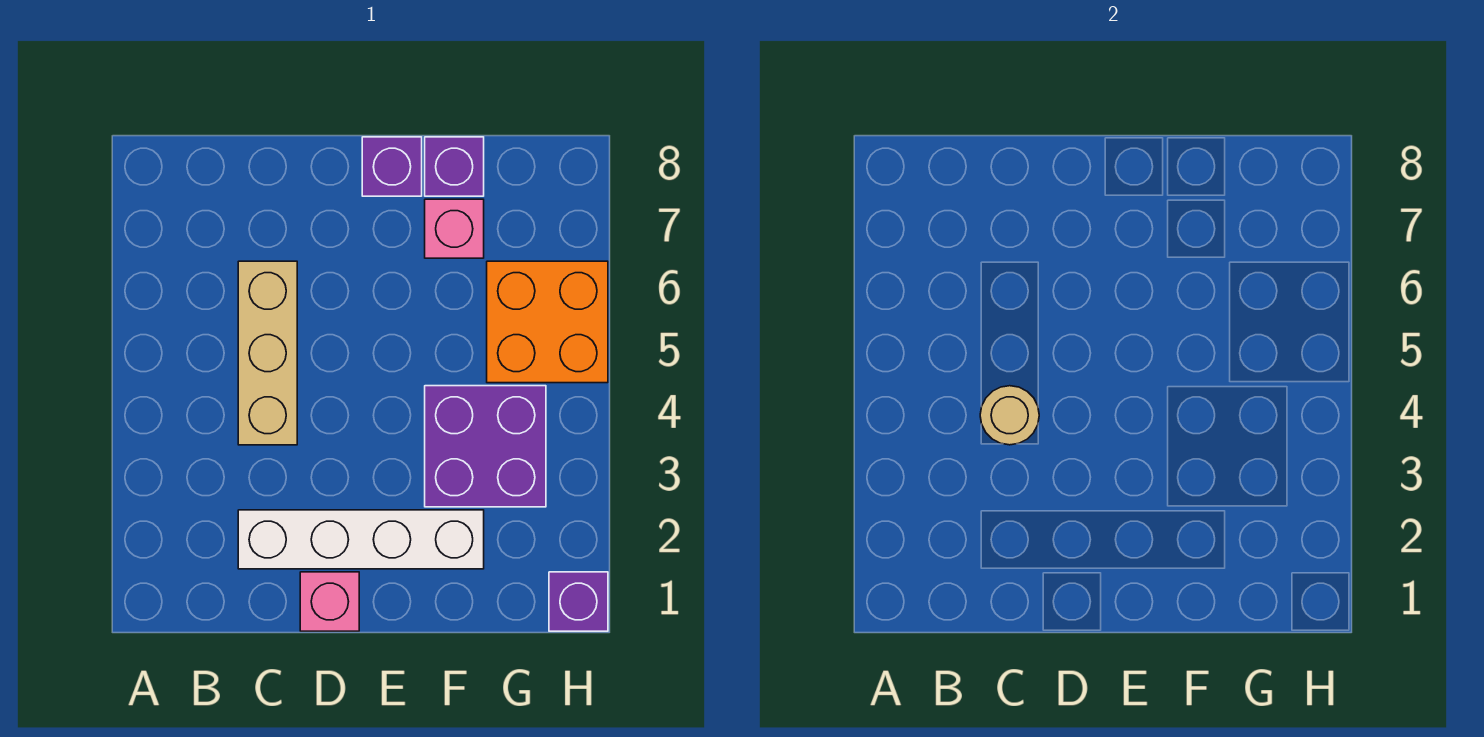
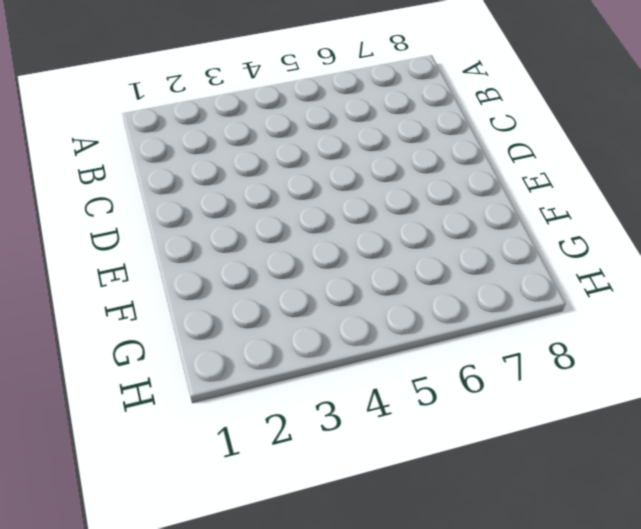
none -> white brick C2:F2 level 1
none -> tan brick C4:C6 level 1

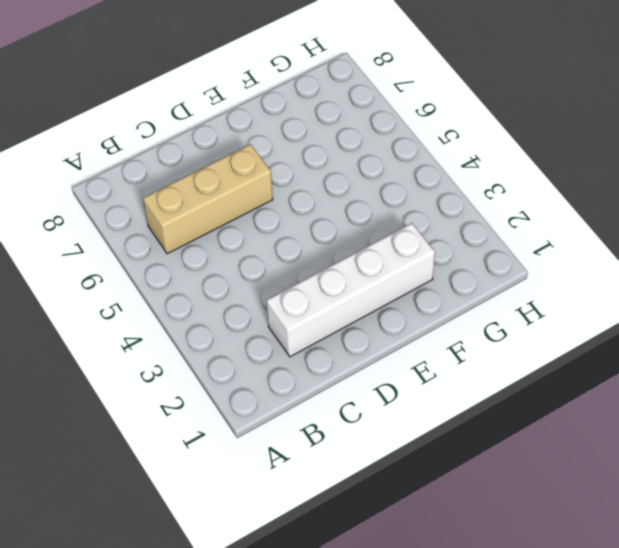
tan brick B6:D6 level 1 -> tan brick C4:C6 level 1
none -> pink brick D1 level 1
none -> purple brick E8 level 1

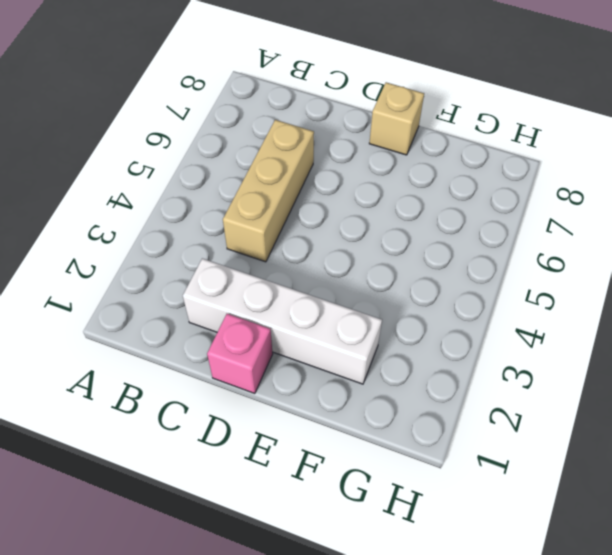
tan brick E8 level 1 -> purple brick E8 level 1
none -> purple brick F3:G4 level 1
none -> pink brick F7 level 1

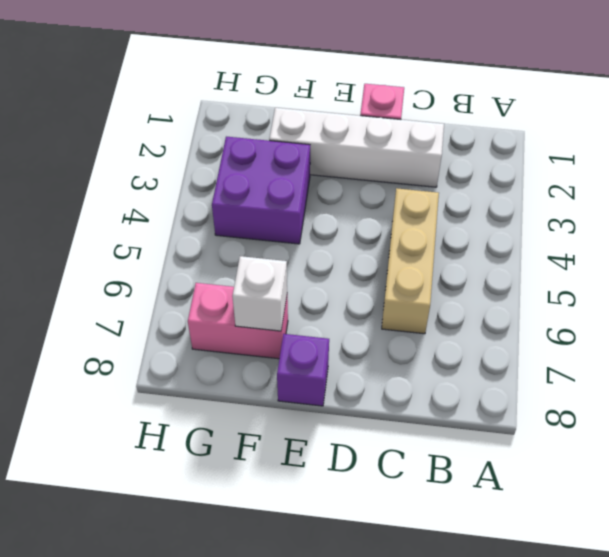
pink brick F7:G7 level 1 -> pink brick F7 level 1
white brick F7 level 2 -> none
none -> purple brick F8 level 1
none -> orange brick G5:H6 level 1

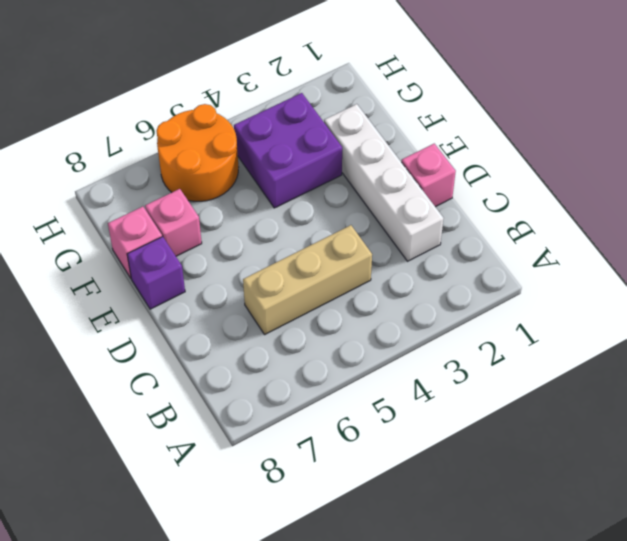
pink brick F8 level 1 -> purple brick F8 level 1
orange round brick G5:H6 level 1 -> orange brick G5:H6 level 1
none -> purple brick H1 level 1
none -> tan round brick C4 level 2

